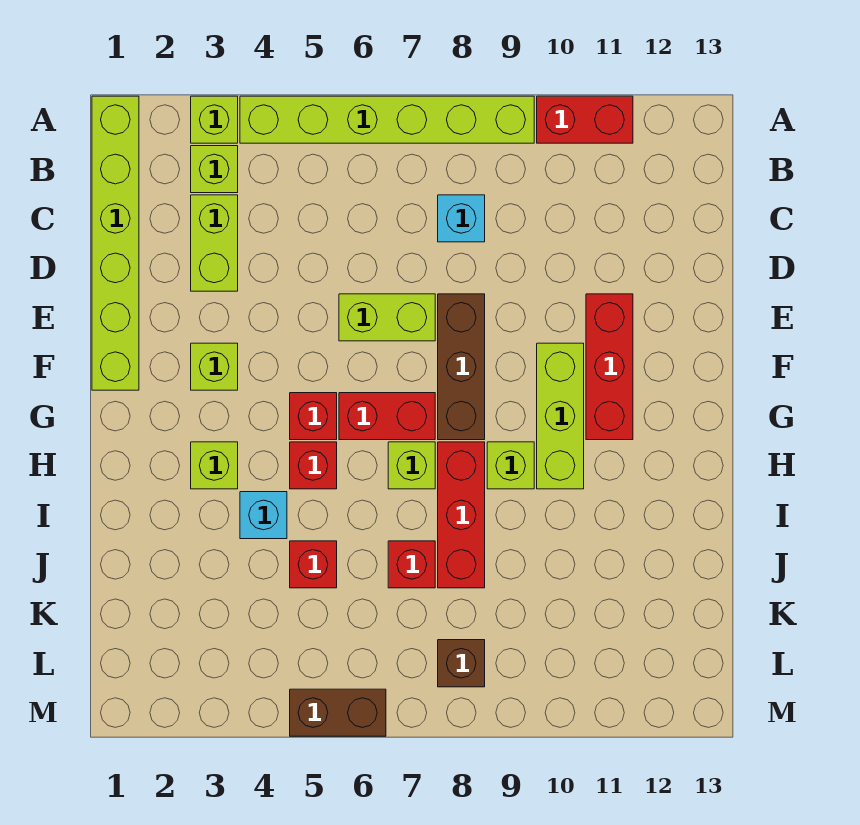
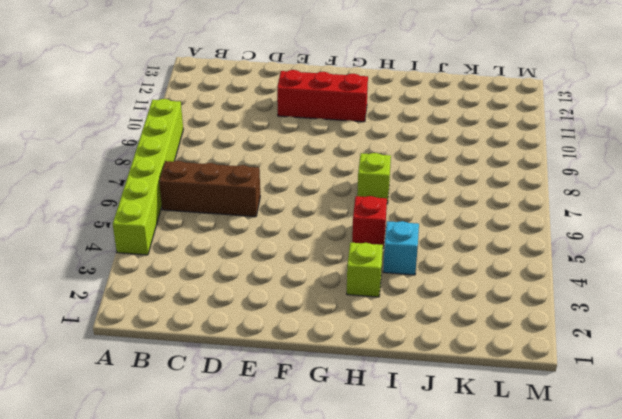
brown brick B6:D6 level 1 -> brown brick E8:G8 level 1
none -> lime brick A1:F1 level 1
none -> lime brick A3 level 1
none -> red brick A10:A11 level 1

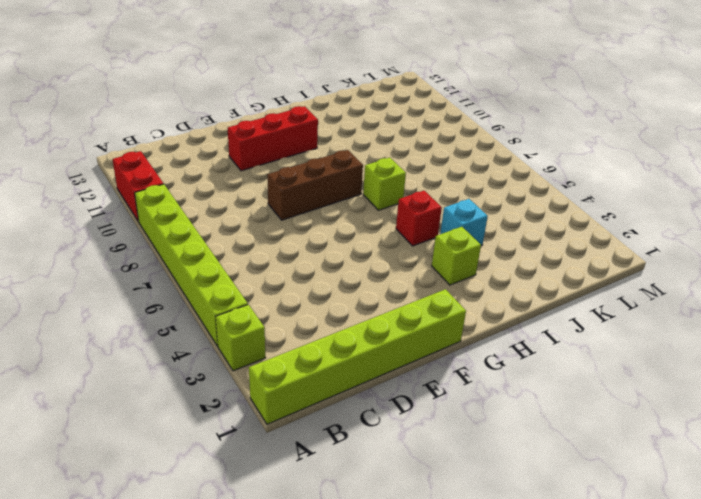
none -> lime brick B3 level 1
none -> lime brick C3:D3 level 1
none -> cyan brick C8 level 1

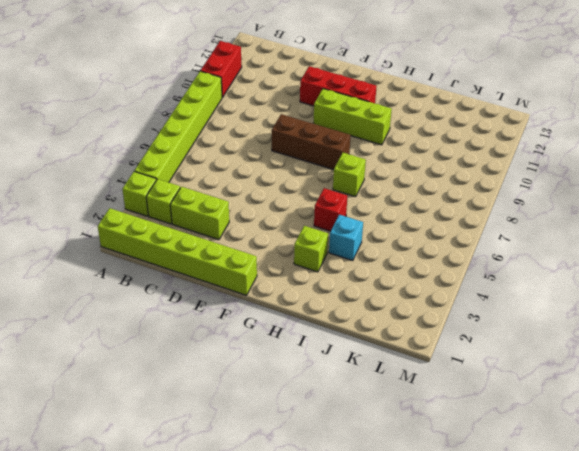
none -> cyan brick C8 level 1
none -> lime brick E6:E7 level 1
none -> lime brick F3 level 1

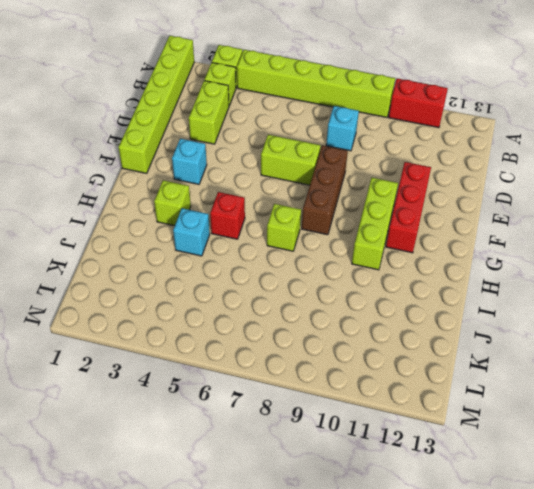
cyan brick F3 level 1 -> lime brick F3 level 1
none -> red brick G5 level 1
none -> red brick G6:G7 level 1
none -> red brick H8:J8 level 1

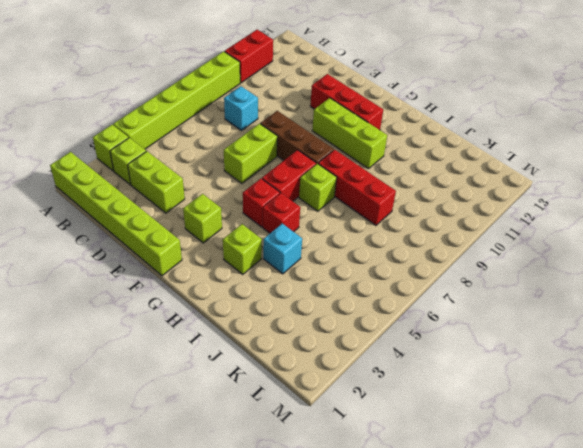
none -> lime brick H9 level 1
none -> red brick J5 level 1
none -> red brick J7 level 1

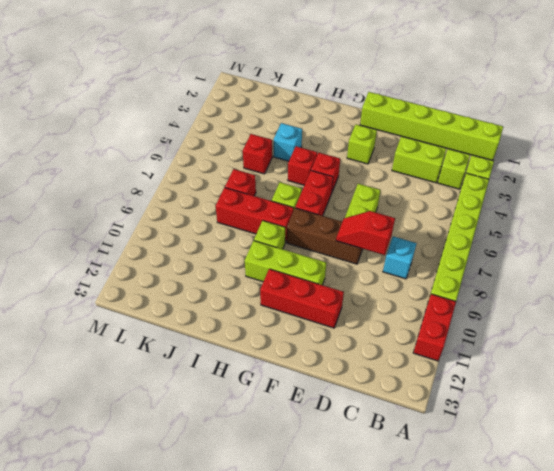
red slope D8:E8 level 2 top D -> none
none -> lime brick H3 level 1
none -> brown brick L8 level 1
none -> brown brick M5:M6 level 1

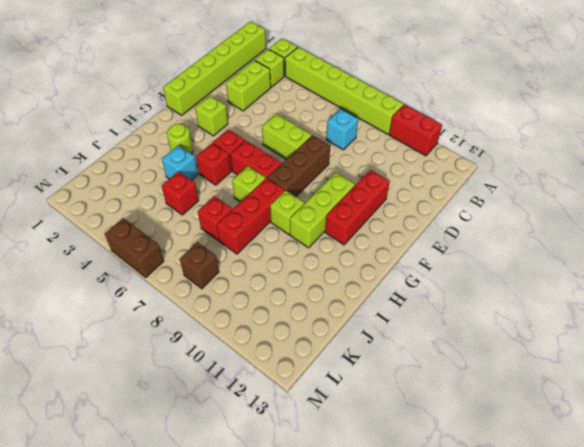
lime round brick H3 level 1 -> lime brick H3 level 1

